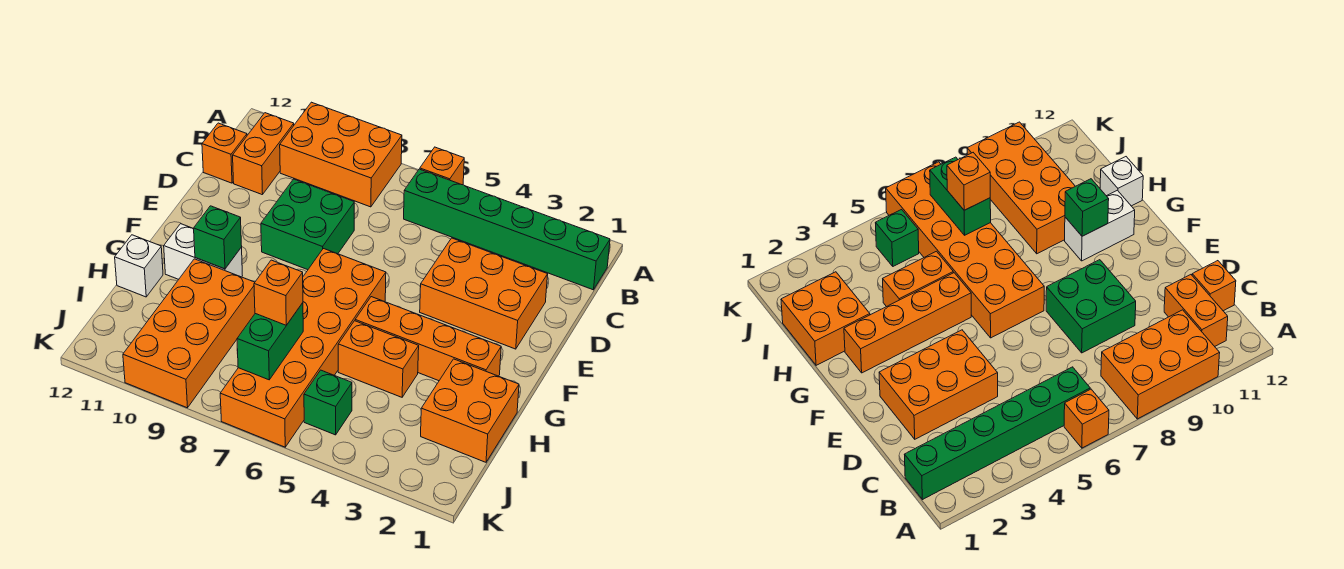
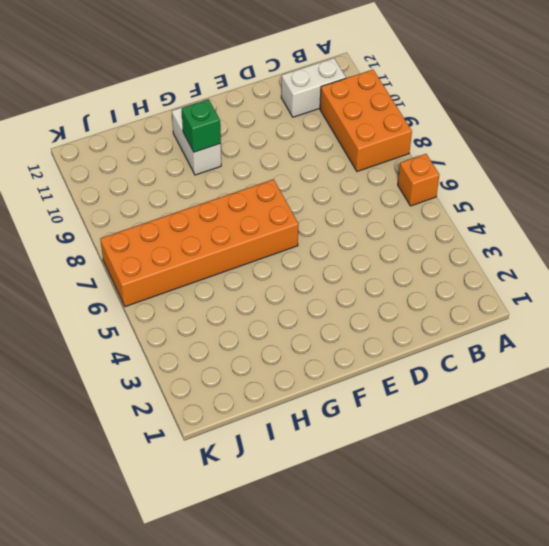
white brick B11:C11 level 1 -> orange brick B11:C11 level 1
none -> green brick B1:B6 level 1
none -> orange brick C12 level 1
none -> orange brick D2:E4 level 1

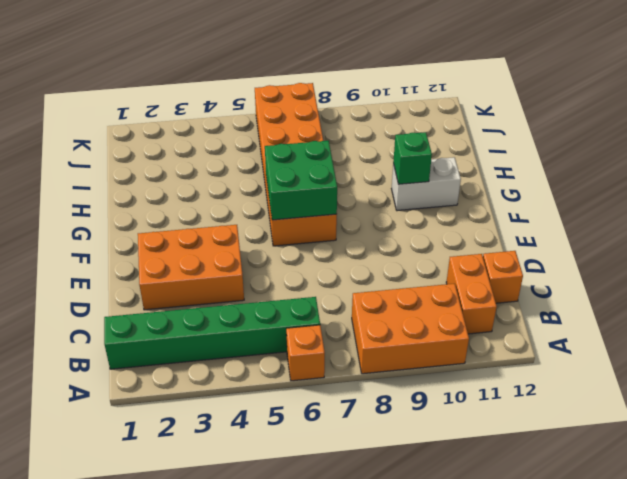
green brick F6:G7 level 2 -> green brick D8:E9 level 1
none -> orange brick G2:G5 level 1
none -> orange brick H1:I2 level 1
none -> orange brick H4:H5 level 1

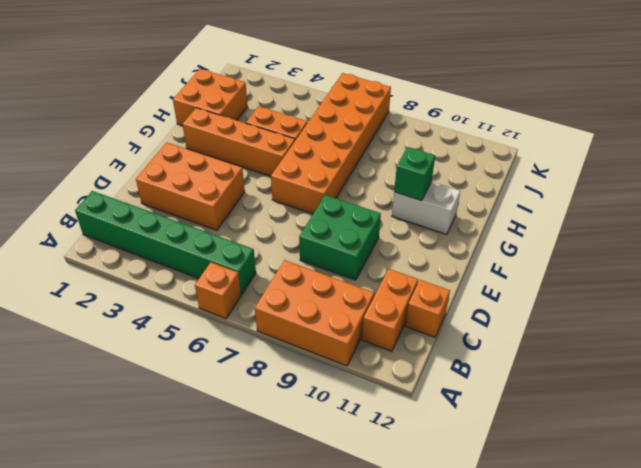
none -> orange brick H9:K10 level 1
none -> white brick H12 level 1
none -> green brick J5 level 1

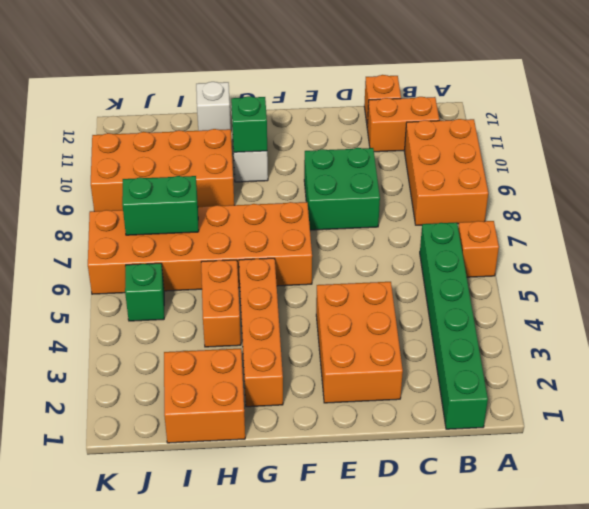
none -> orange brick I7 level 3

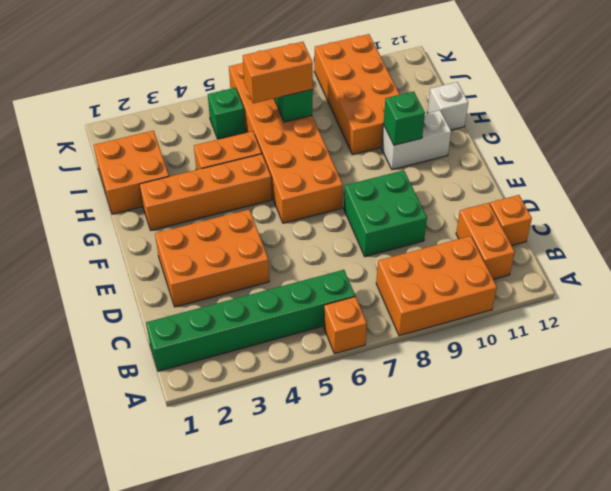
orange brick I6:I7 level 3 -> orange brick I7 level 3

